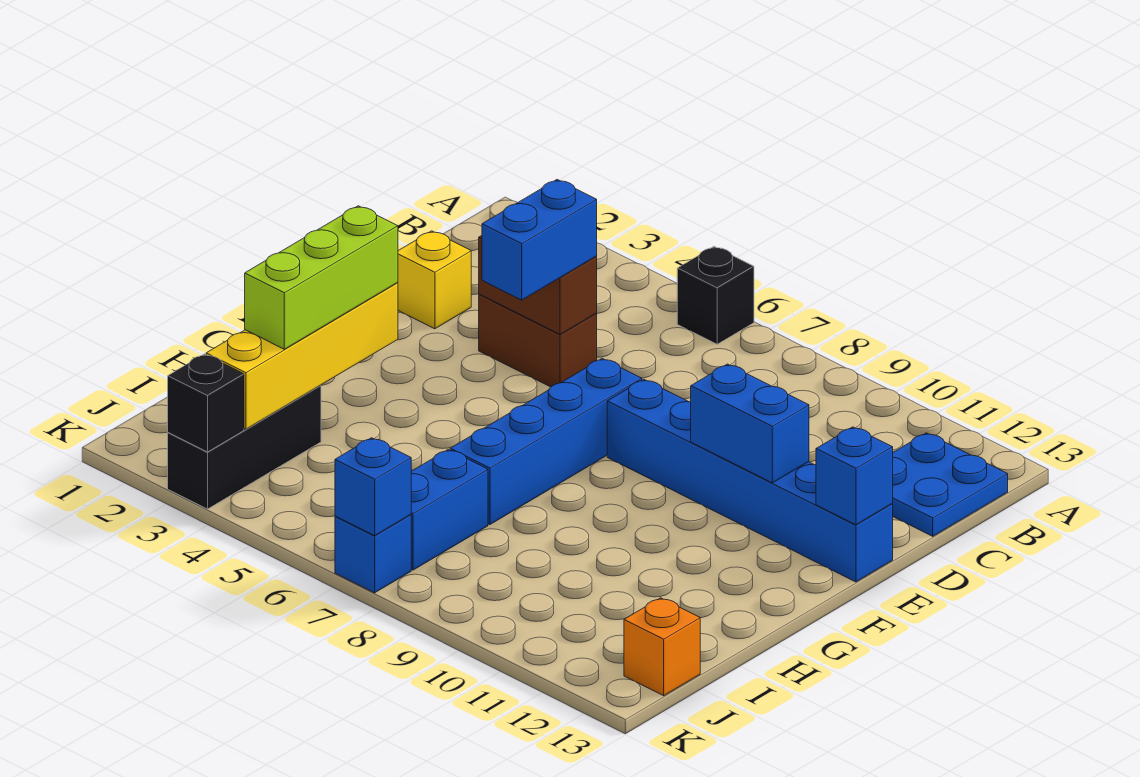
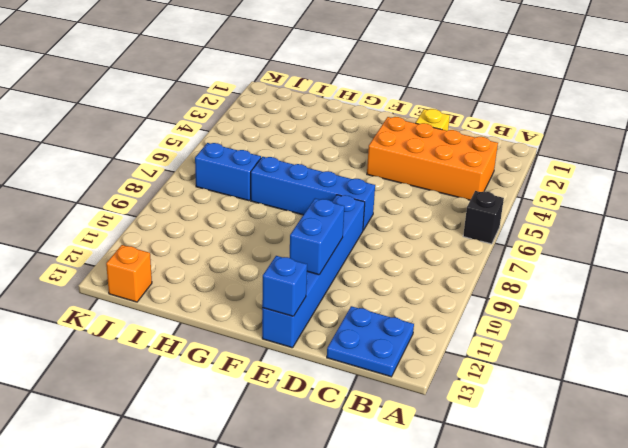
orange brick B3:E4 level 1 -> brown brick D4:D5 level 1
none -> black brick I3:K3 level 1
none -> blue brick K7 level 1
none -> brown brick D4:D5 level 2

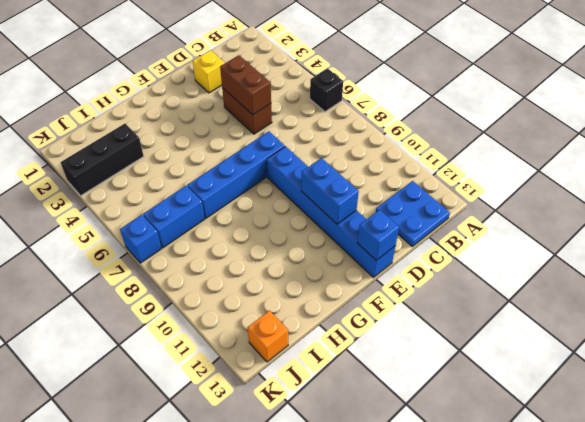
none -> yellow brick G3:J3 level 2
none -> black brick K3 level 2
none -> blue brick K7 level 2

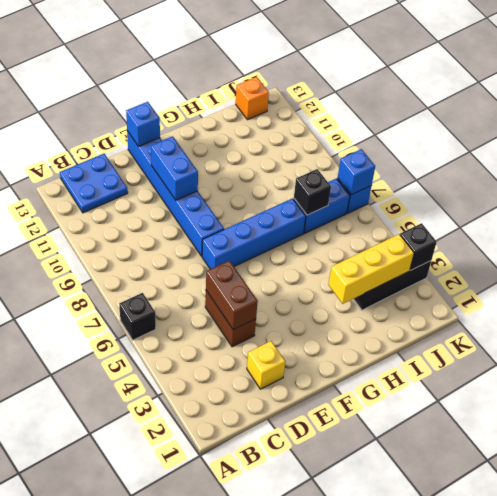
yellow brick H3:J3 level 2 -> yellow brick G3:J3 level 2
black brick I7 level 2 -> none
none -> blue brick D5:E5 level 3
none -> lime brick G3:I3 level 3

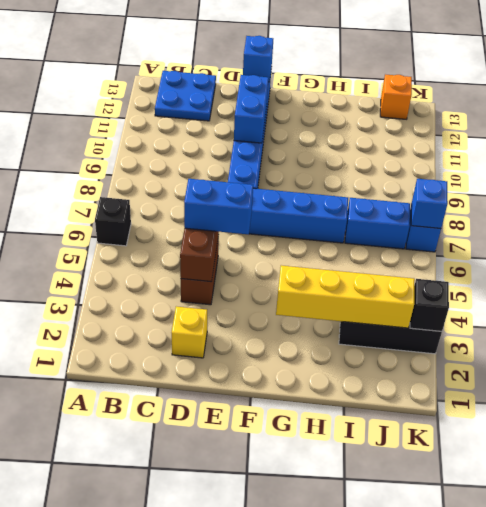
none -> lime brick G3:I3 level 3

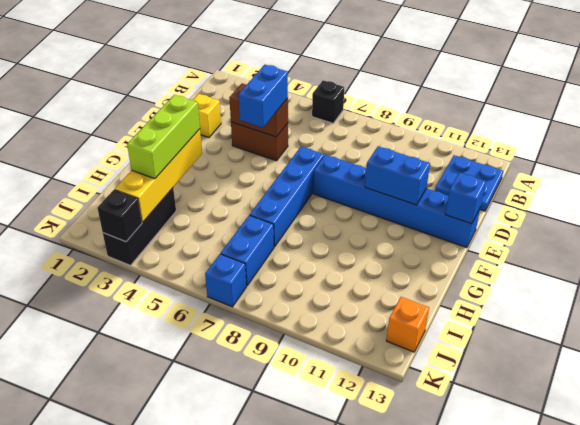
none -> blue brick K7 level 2

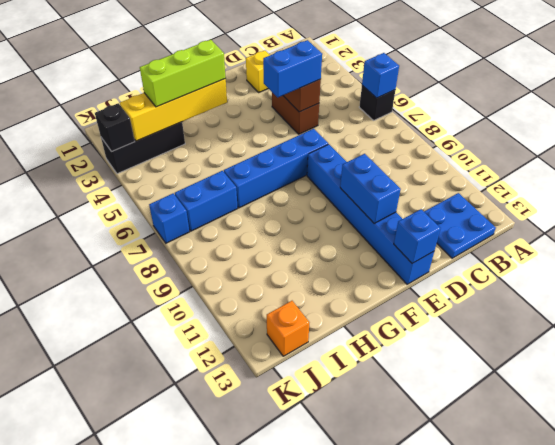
blue brick A6 level 2 -> blue brick K7 level 2

